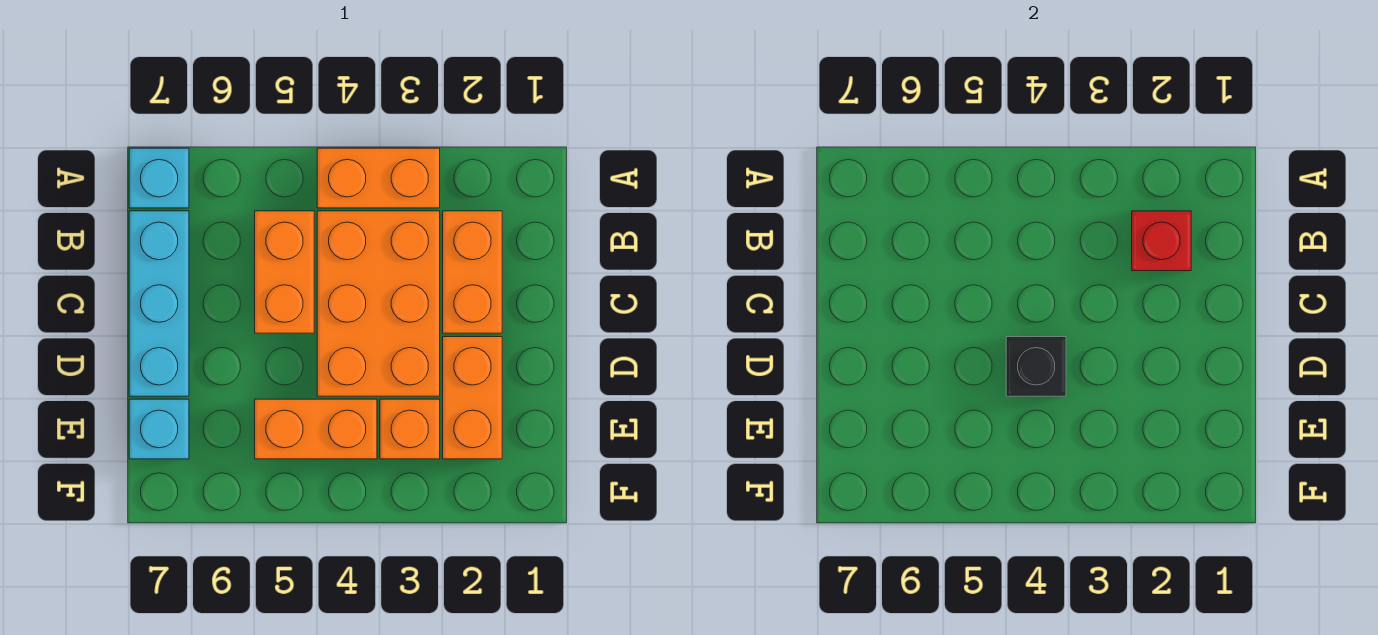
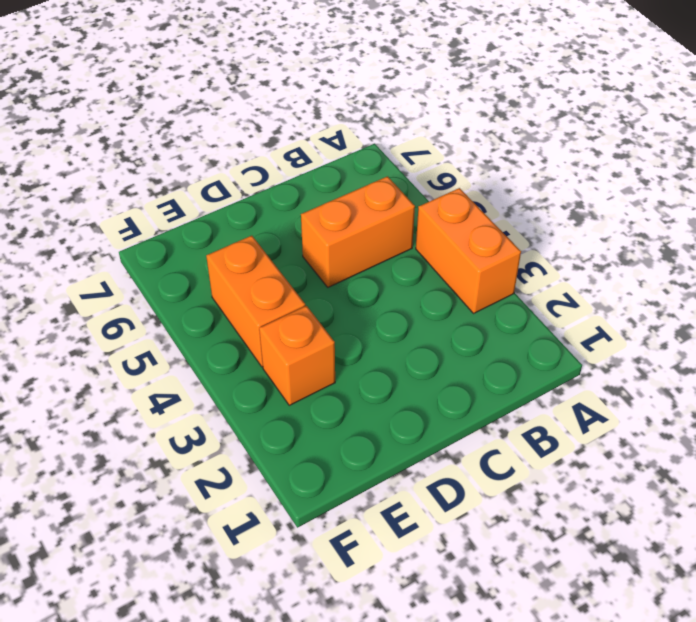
none -> cyan brick A7 level 1
none -> orange brick B2:C2 level 1
none -> orange brick B3:D4 level 1

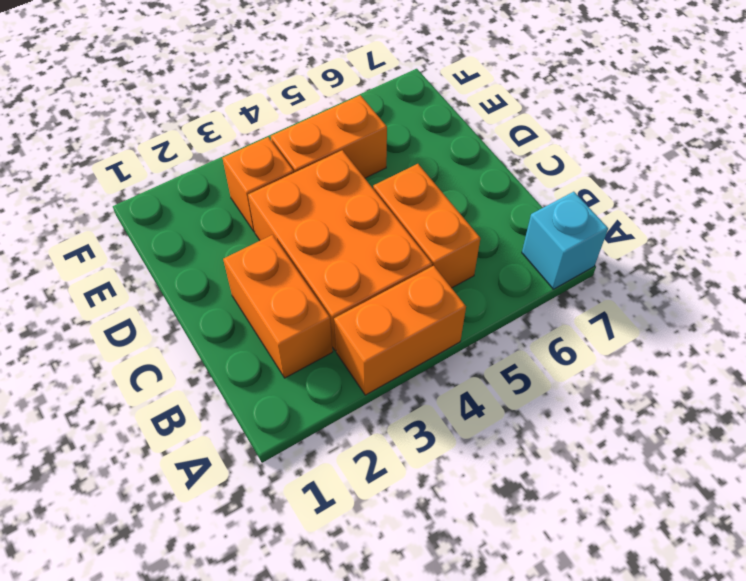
none -> cyan brick B7:D7 level 1
none -> orange brick D2:E2 level 1
none -> cyan brick E7 level 1

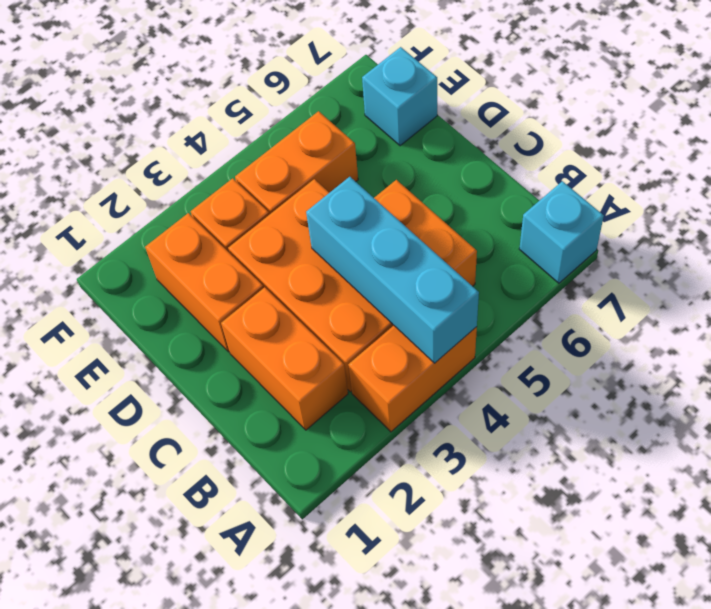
cyan brick A4:C4 level 2 -> cyan brick B7:D7 level 1
none -> red brick B2 level 2
none -> black brick D4 level 2

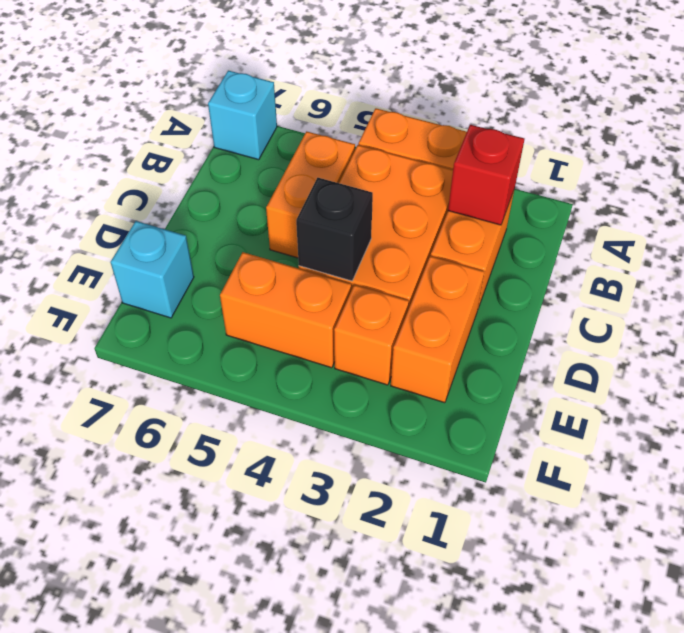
none -> cyan brick B7:D7 level 1

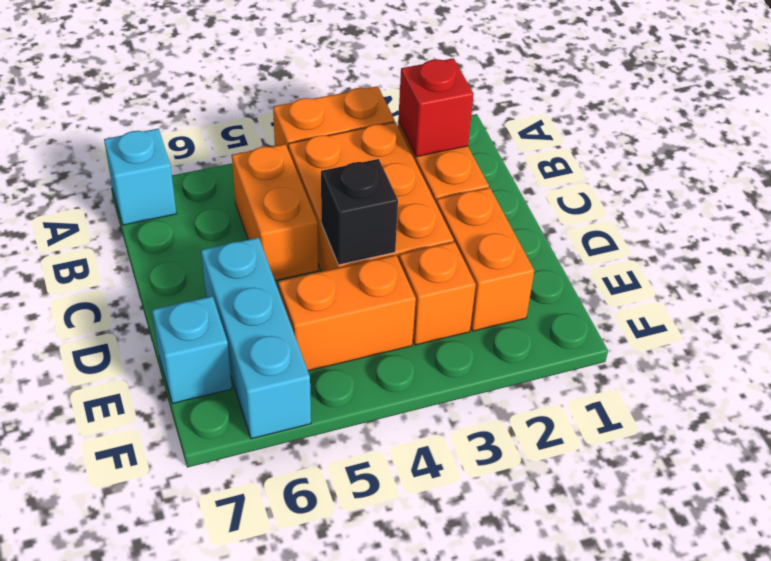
cyan brick D6:F6 level 1 -> cyan brick B7:D7 level 1

